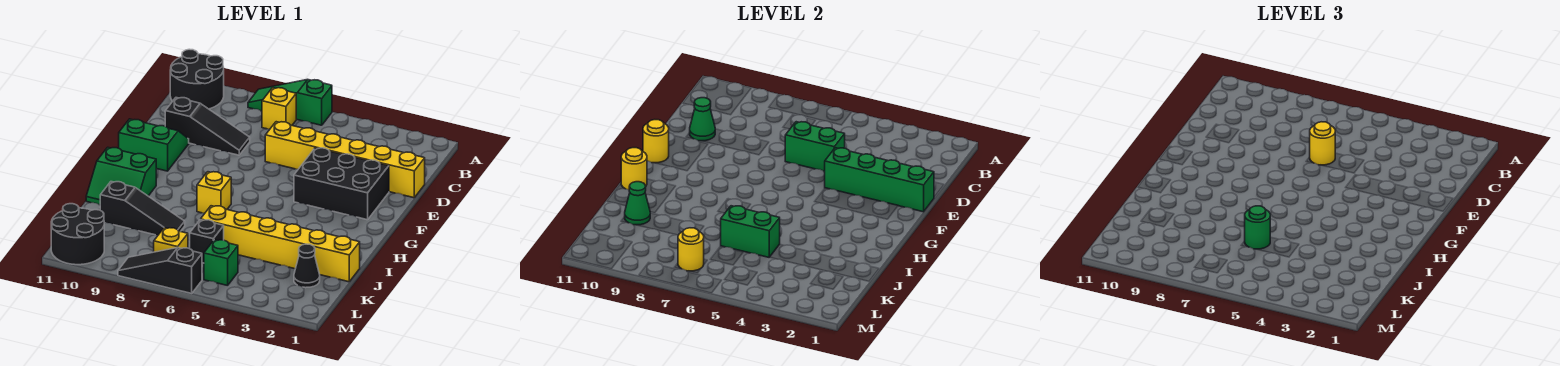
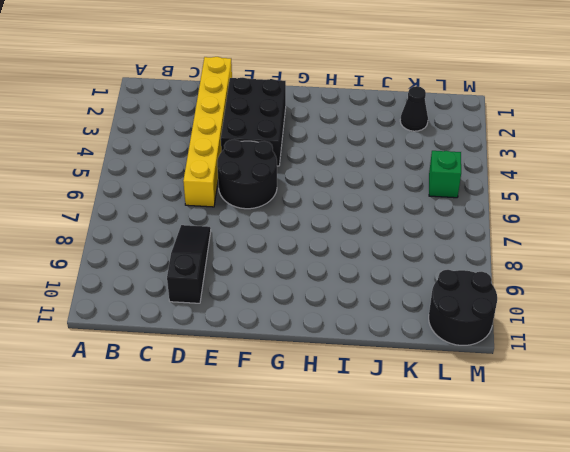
black round brick E5:F6 level 1 -> black round brick A10:B11 level 1
none -> green slope A6:A8 level 1 top 6
none -> yellow brick B7 level 1
none -> green slope E10:F11 level 1 top F

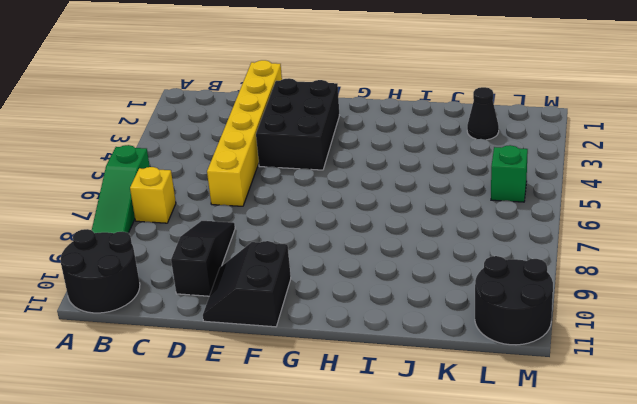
black slope E10:F11 level 1 top F -> green slope E10:F11 level 1 top F
none -> yellow brick H7 level 1
none -> green slope H10:I11 level 1 top H
none -> yellow brick J1:J6 level 1

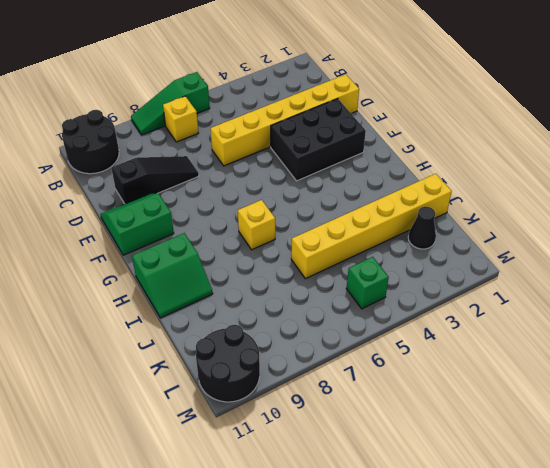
none -> black slope J8:J10 level 1 top 10
none -> black brick K6 level 1
none -> yellow brick L7 level 1

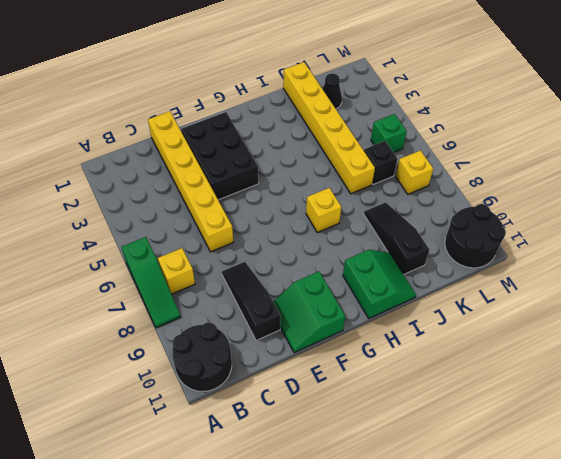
none -> black slope M6:M8 level 1 top 6
none -> green brick D5:D6 level 2
none -> green cone D10 level 2

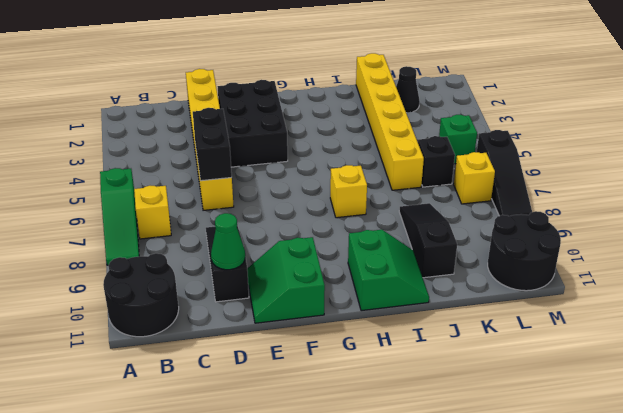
black brick D5:D6 level 2 -> green brick D5:D6 level 2
none -> green brick E1:E4 level 2
none -> yellow round brick F11 level 2
none -> yellow round brick H11 level 2

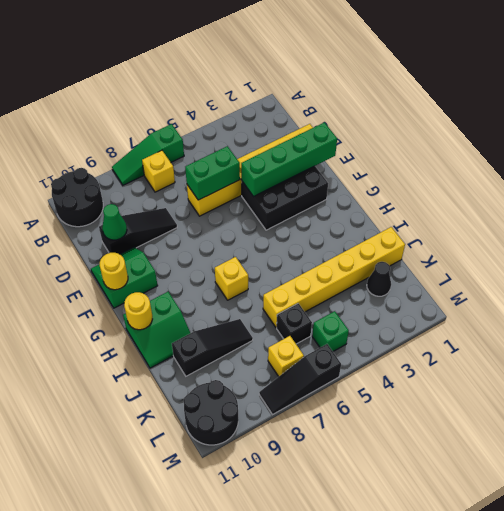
none -> green brick J5:J6 level 2
none -> green cone J10 level 2
none -> yellow round brick L7 level 2

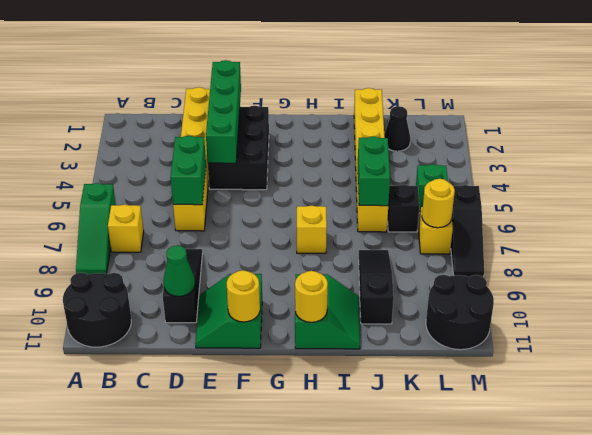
none -> green cone J10 level 2
none -> yellow round brick D6 level 3
none -> green round brick J6 level 3

